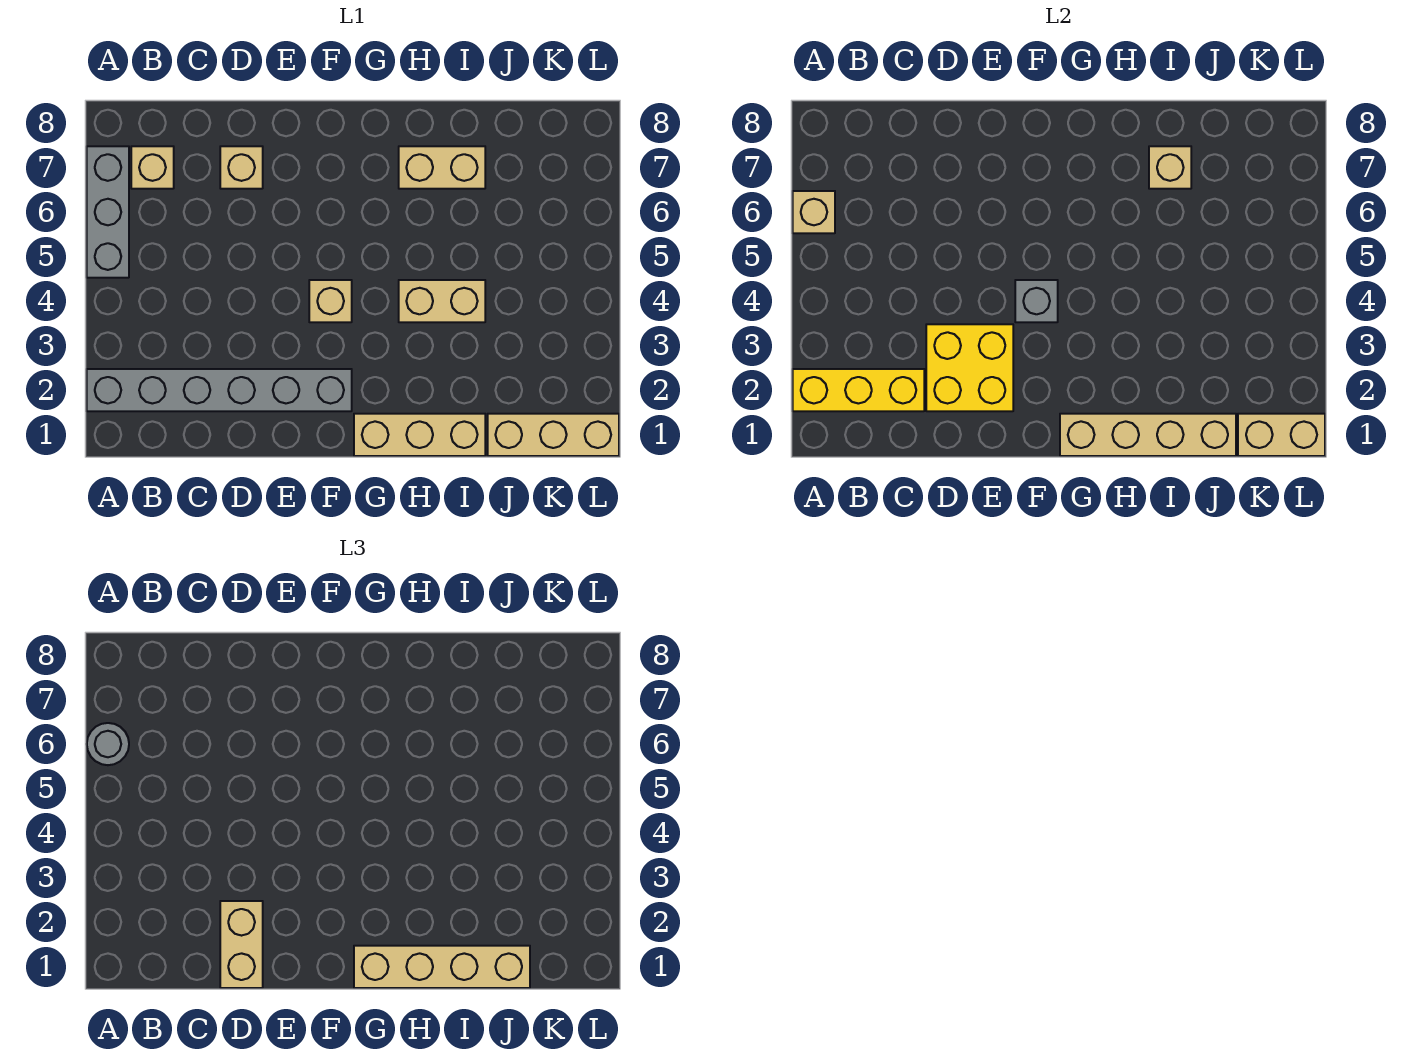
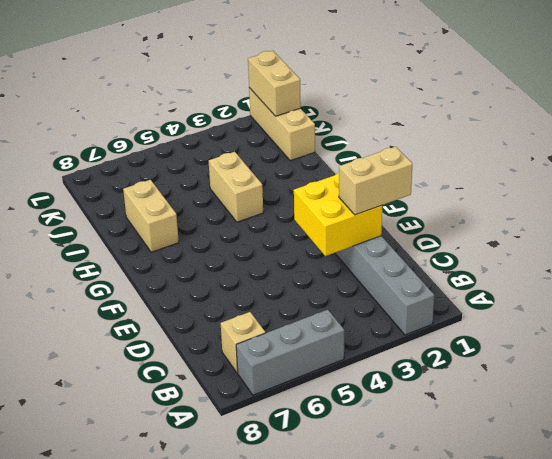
none -> tan brick D7 level 1
none -> tan brick F4 level 1
none -> tan brick G1:I1 level 1

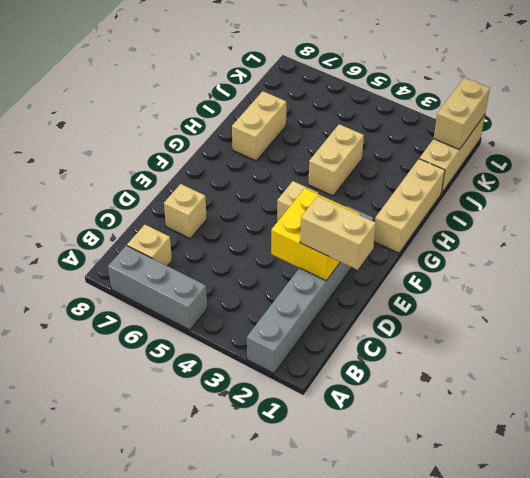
none -> yellow brick A2:C2 level 2
none -> tan brick A6 level 2
none -> grey brick F4 level 2

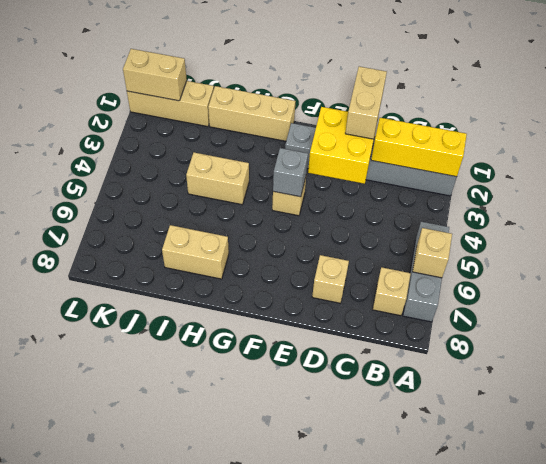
none -> tan brick G1:J1 level 2
none -> tan brick I7 level 2
none -> grey round brick A6 level 3

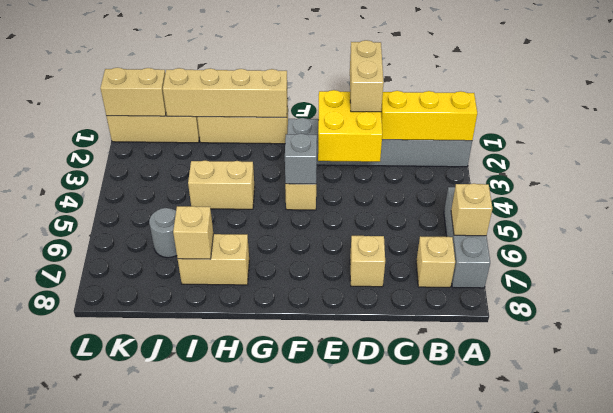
grey round brick J6 level 1 -> grey round brick A6 level 3
none -> tan brick G1:J1 level 3

